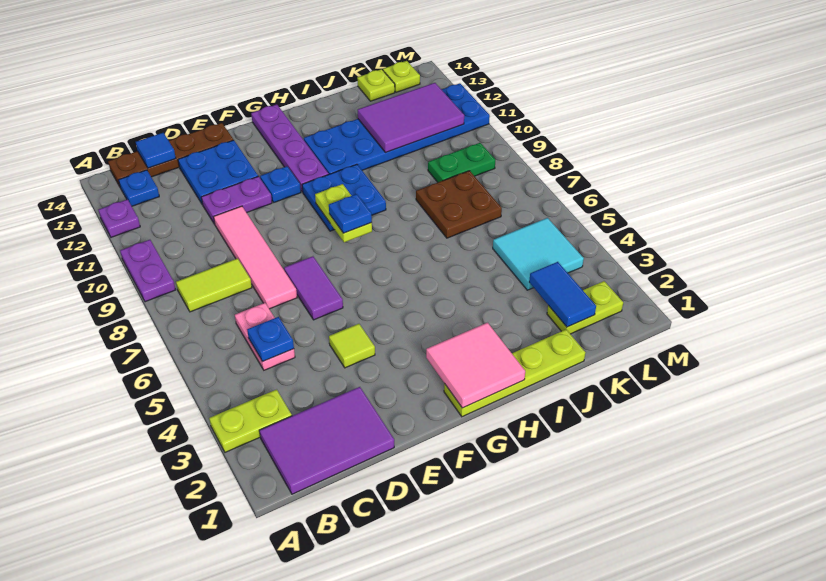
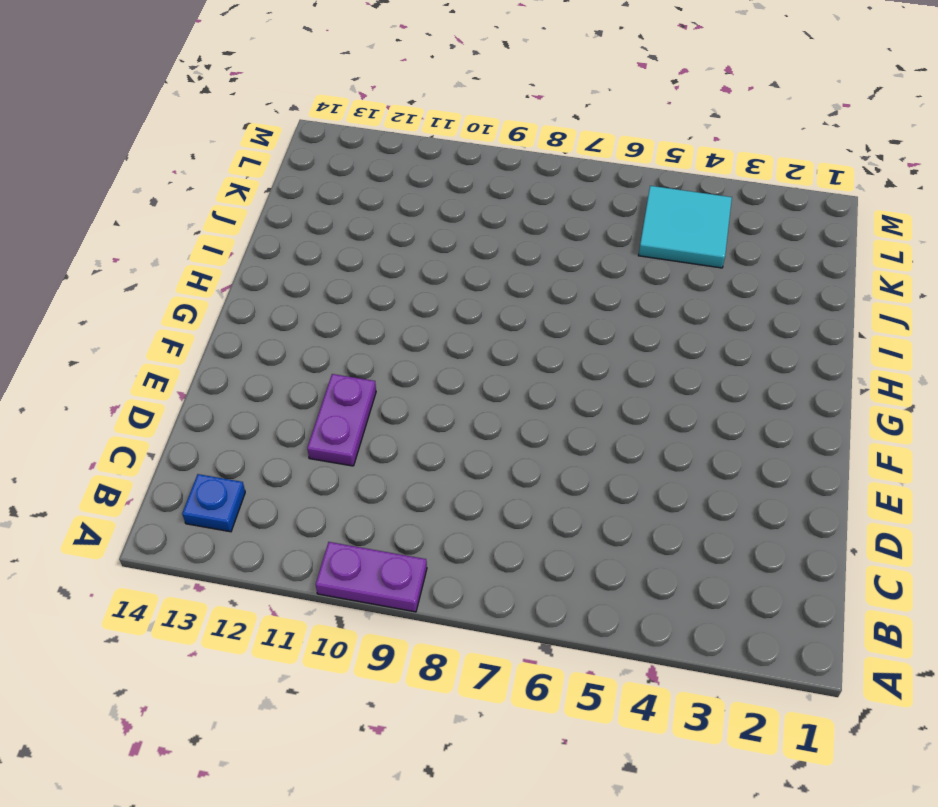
none -> lime plate A3:B3 level 1
none -> purple plate A12 level 1
none -> purple tile B1:D2 level 1
none -> lime tile B8:C8 level 1

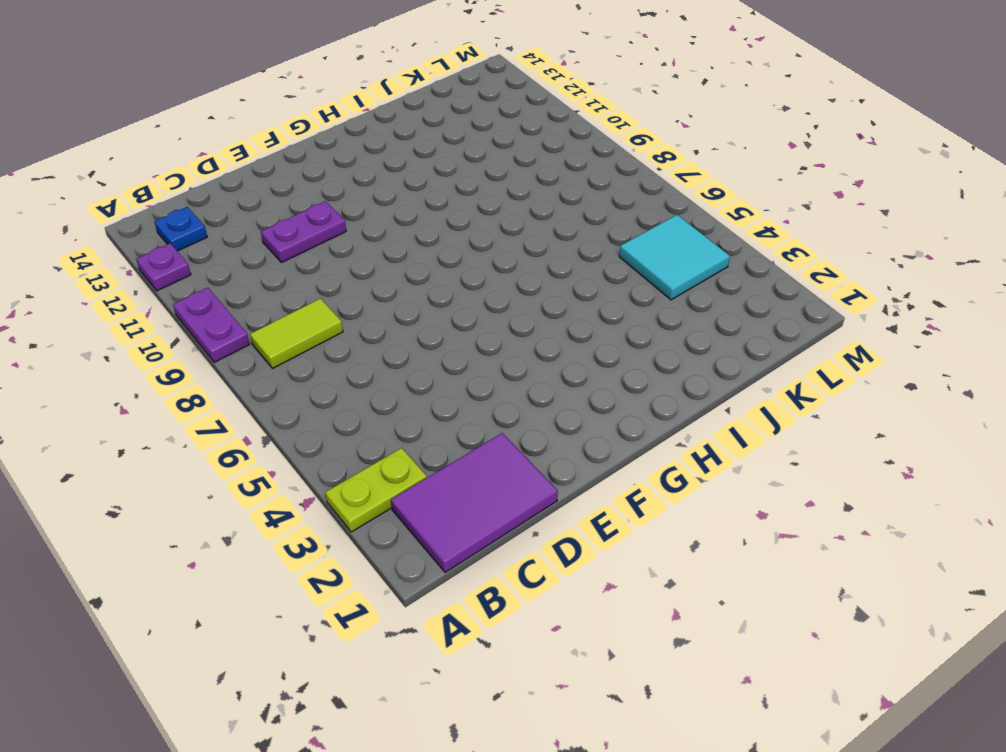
none -> brown plate B14:E14 level 1
none -> pink plate C5:C6 level 1
none -> pink tile D7:D10 level 1
none -> blue plate D12:E13 level 1

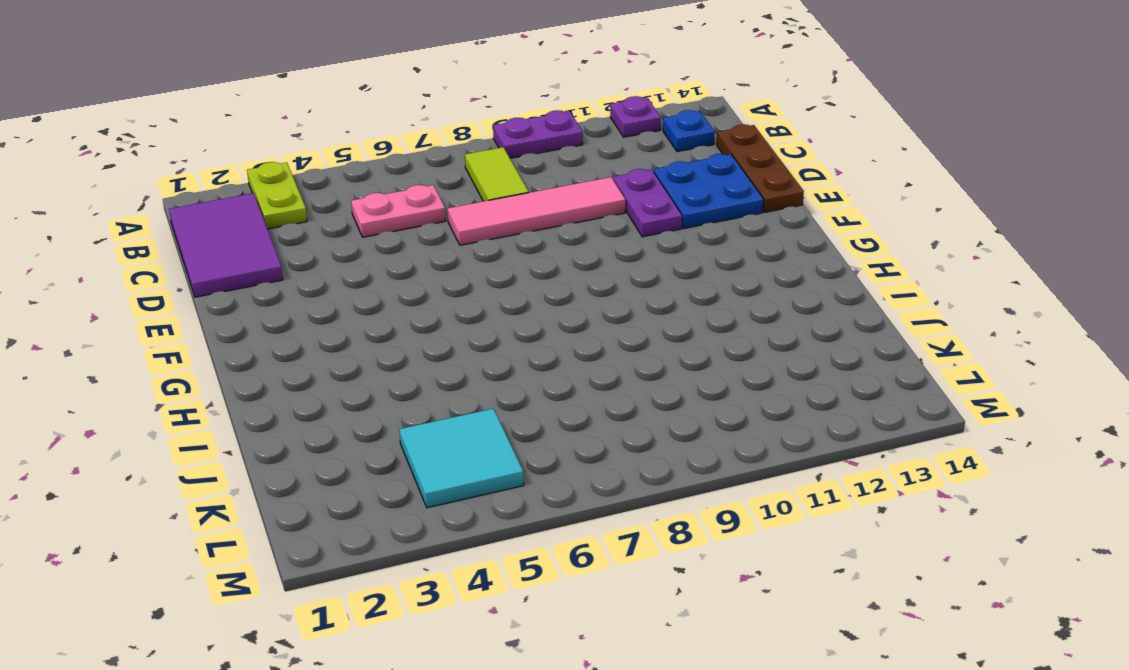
brown plate C14:E14 level 1 -> brown plate B14:E14 level 1
none -> lime tile E4 level 1
none -> purple tile E6:E7 level 1
none -> blue plate F11 level 1
none -> lime plate G1:J1 level 1

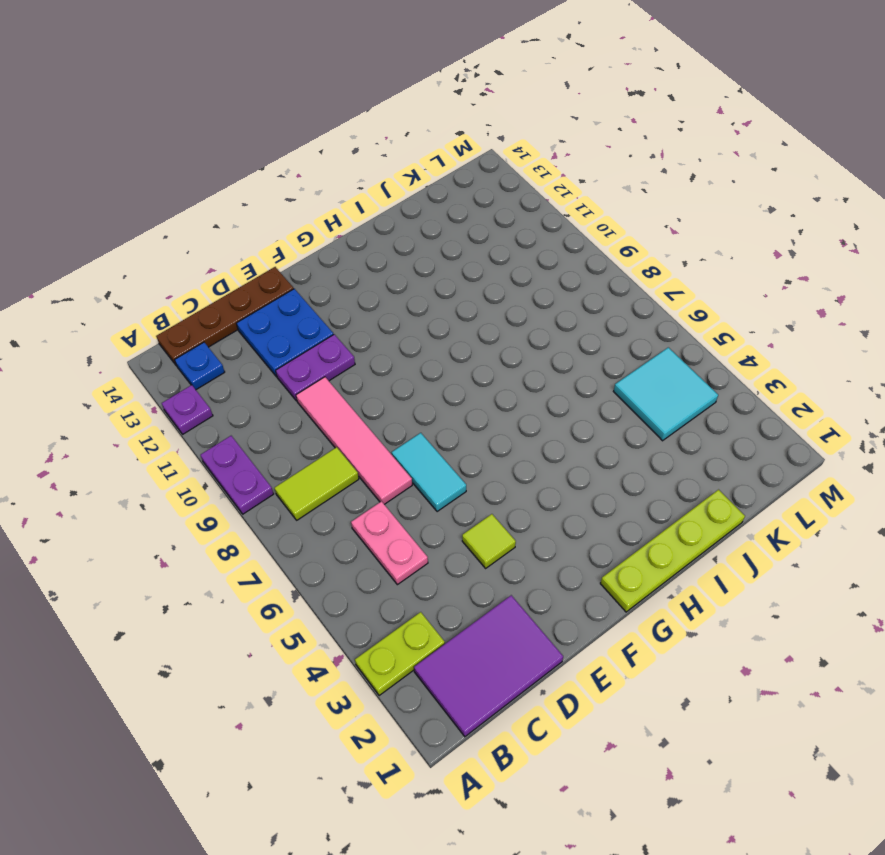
cyan tile E6:E7 level 1 -> purple tile E6:E7 level 1
none -> blue plate F11 level 1
none -> blue plate G9:H10 level 1
none -> purple plate G11:G14 level 1
none -> blue plate H11:M12 level 1

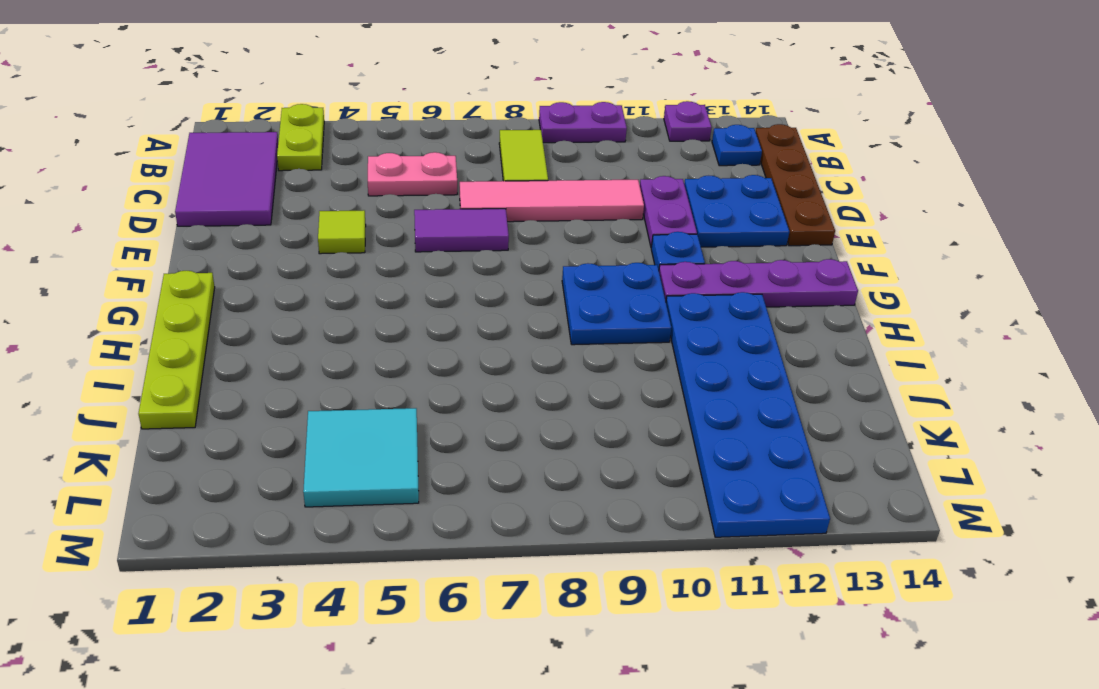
none -> brown plate J7:K8 level 1
none -> lime plate K2:L2 level 1
none -> green plate K9:L9 level 1
none -> lime plate K14 level 1

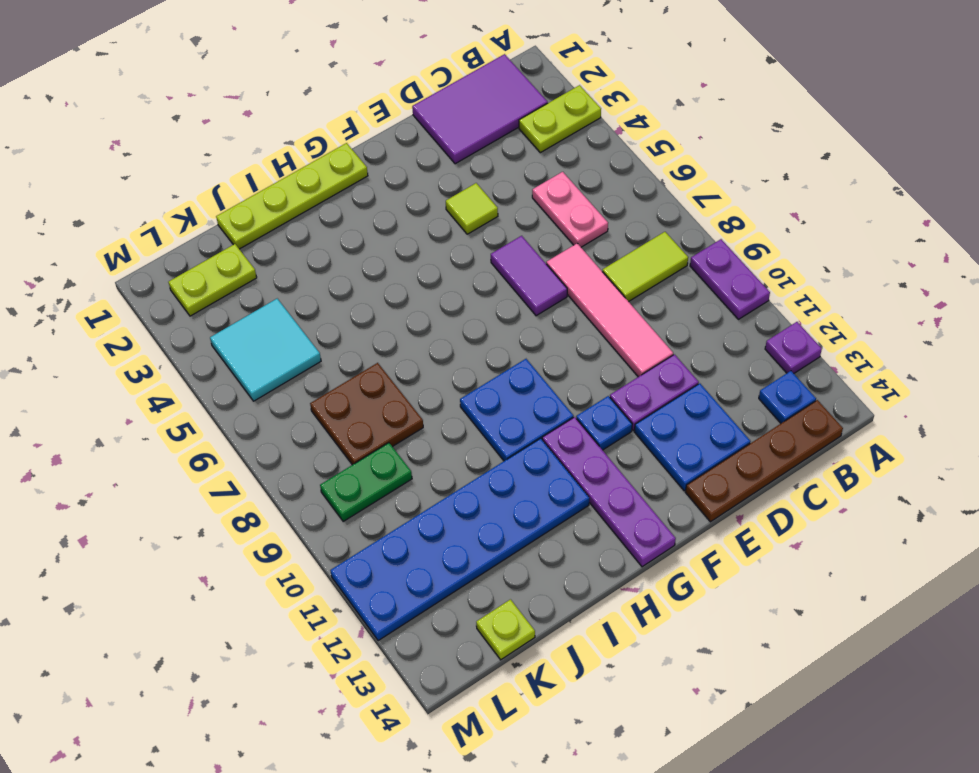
none -> lime plate L14 level 1
none -> blue plate C5 level 2
none -> blue tile C14 level 2
none -> pink tile G1:H2 level 2

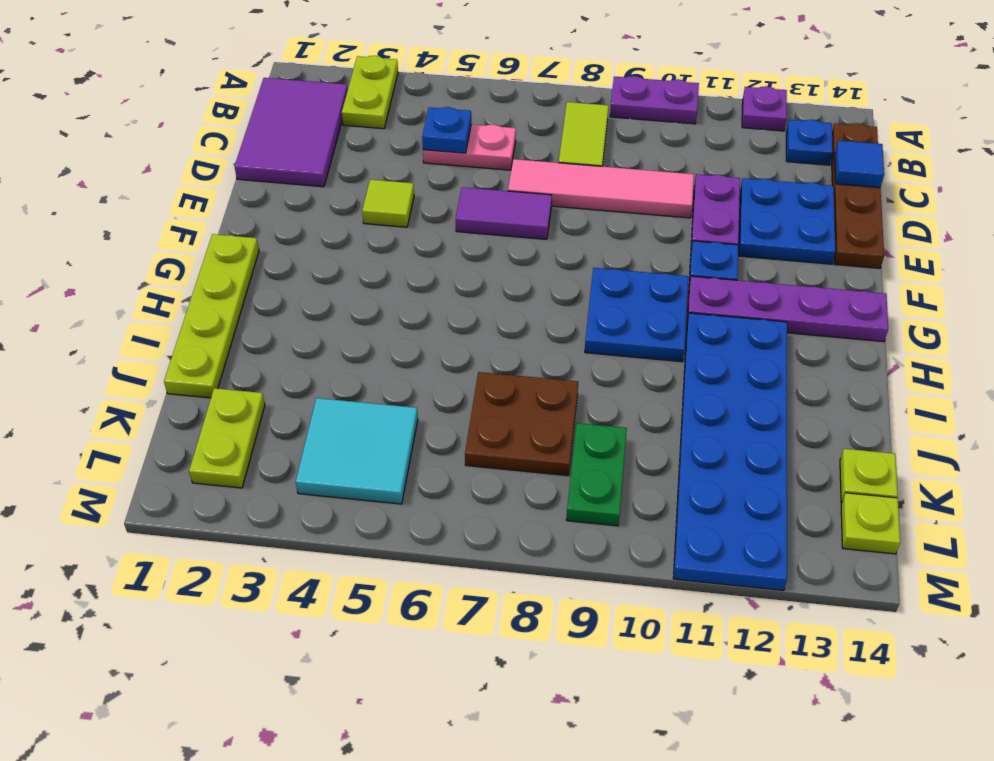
none -> pink tile G1:H2 level 2
none -> lime plate G8:G9 level 2
none -> purple tile J11:L12 level 2
none -> blue tile K2:K3 level 2

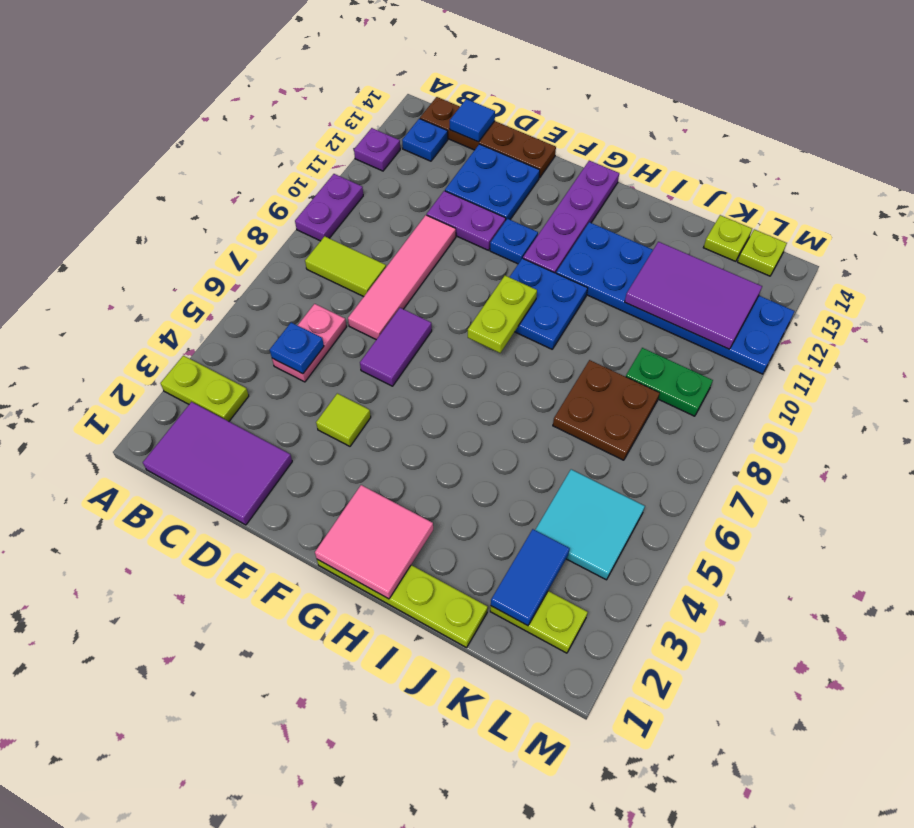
none -> blue plate G8 level 3

